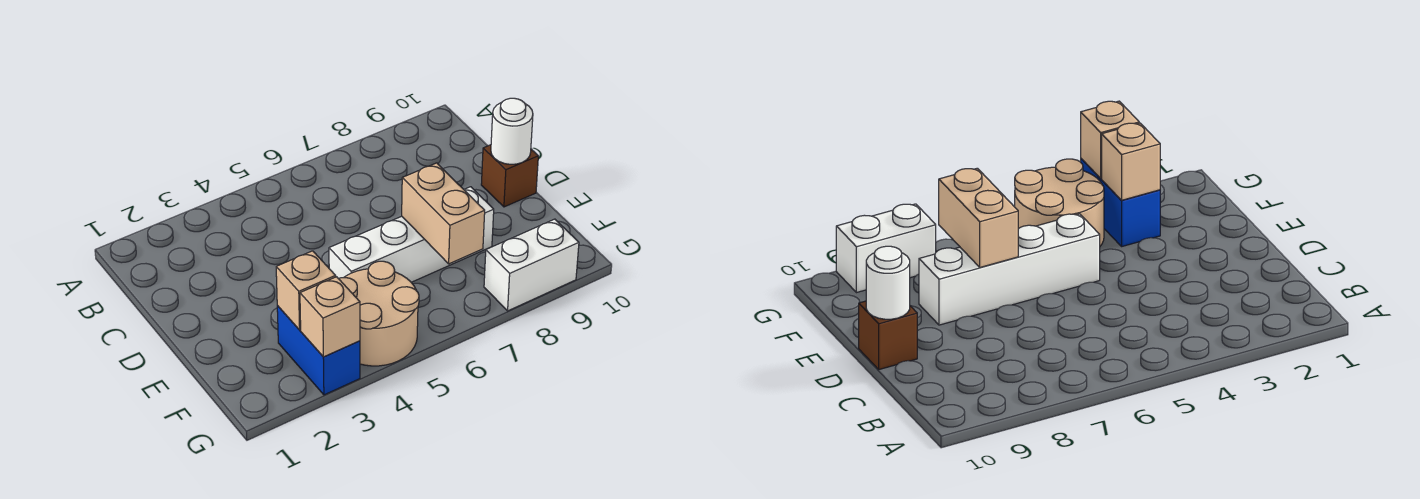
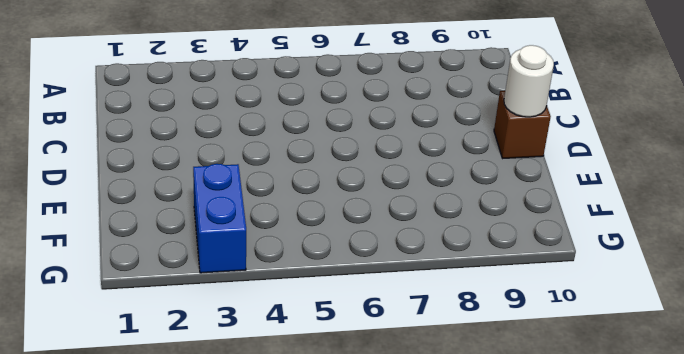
none -> white brick E5:E8 level 1
none -> tan round brick F4:G5 level 1

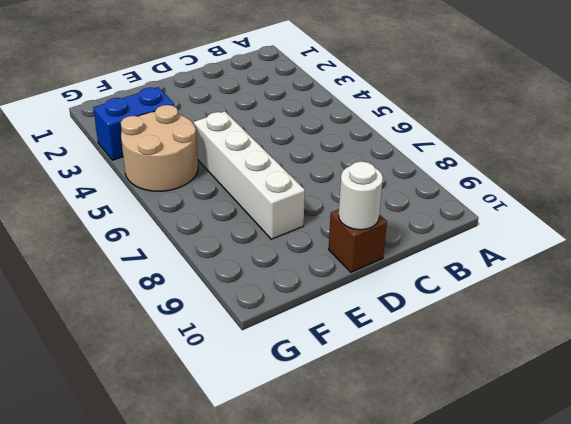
none -> white brick G8:G9 level 1
none -> tan brick E7:F7 level 2

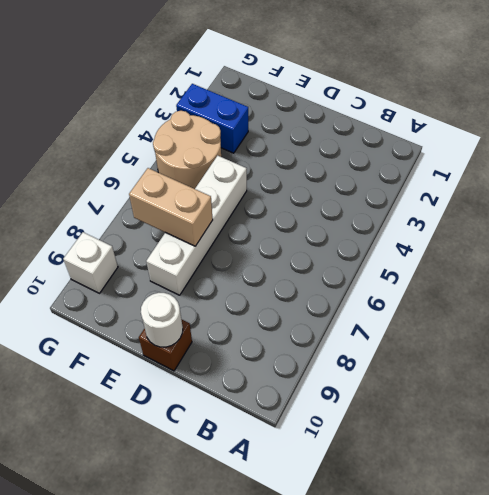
white brick G9 level 1 -> white brick G8:G9 level 1
none -> tan brick F3 level 2
none -> tan brick G3 level 2

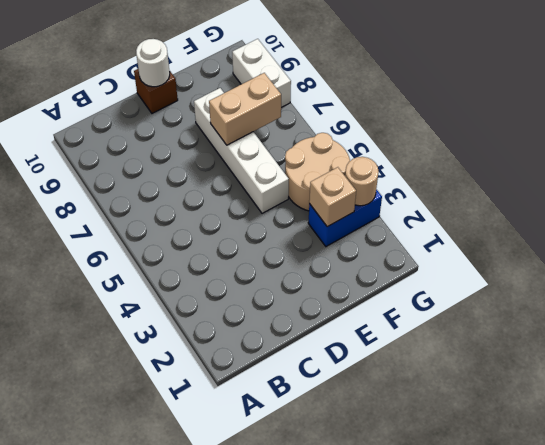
tan round brick G3 level 2 -> tan brick G3 level 2

